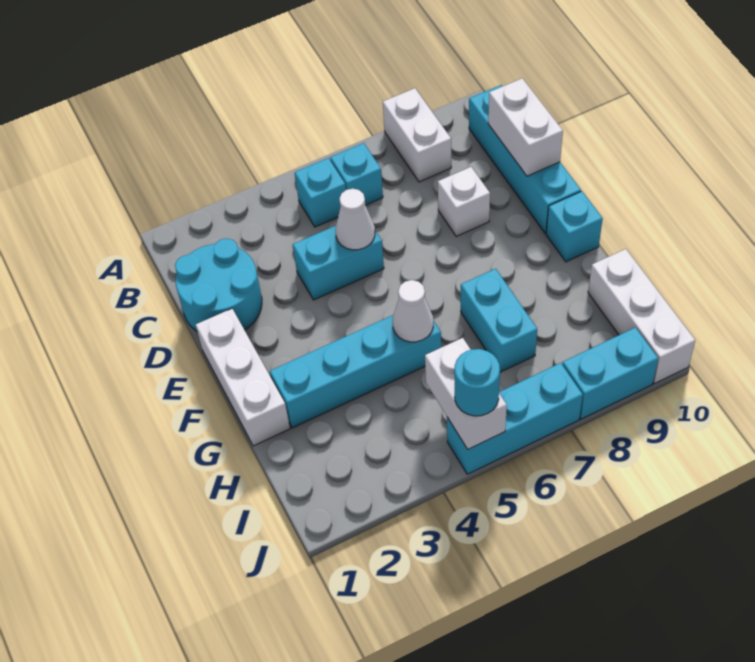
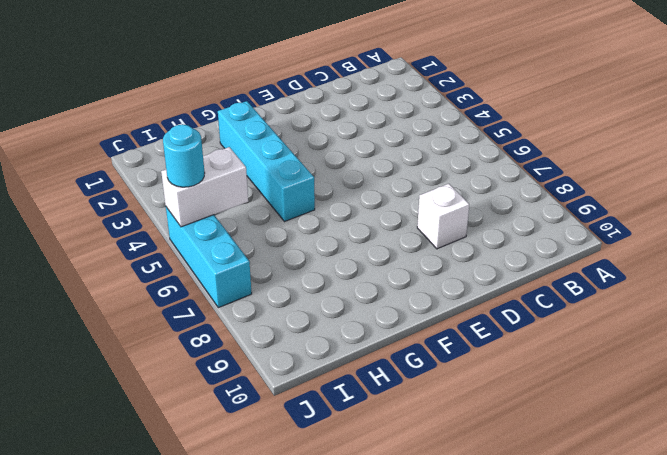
none -> white brick A8:B8 level 1
none -> cyan brick B5 level 1
none -> cyan brick B6 level 1

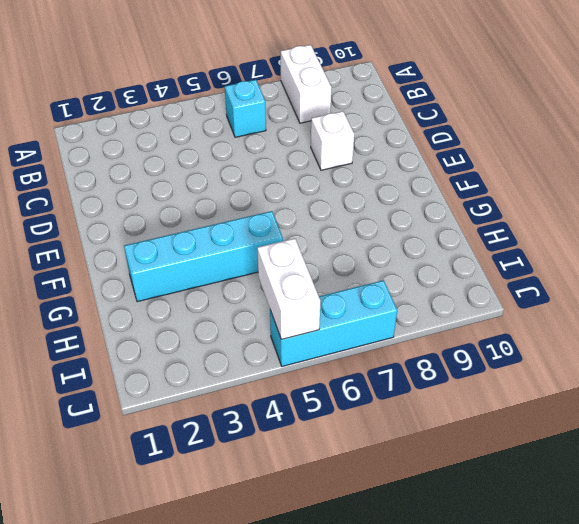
none -> cyan brick B5 level 1
none -> cyan brick B10:E10 level 1
none -> cyan round brick C1:D2 level 1

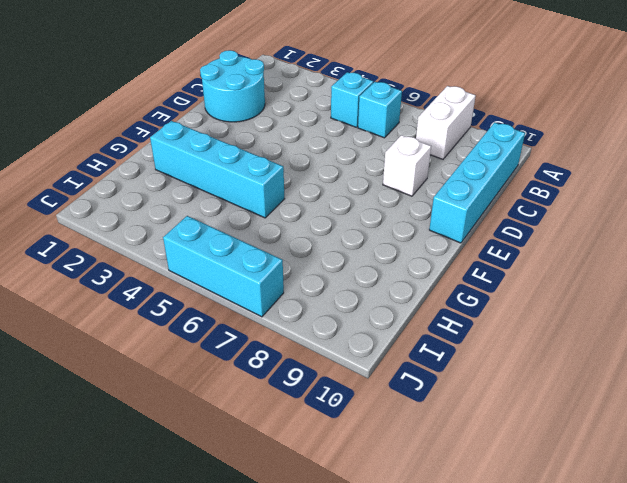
none -> cyan brick D4:D5 level 1
none -> white brick E1:G1 level 1
none -> cyan brick F10 level 1

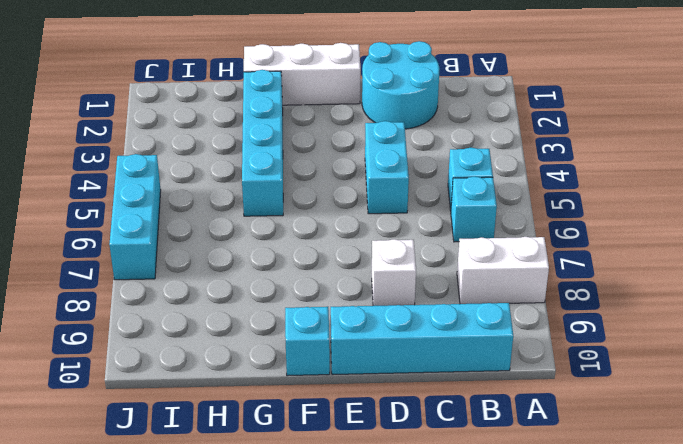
none -> cyan brick G7:H7 level 1
none -> white brick H10:J10 level 1
none -> cyan brick J8:J9 level 1

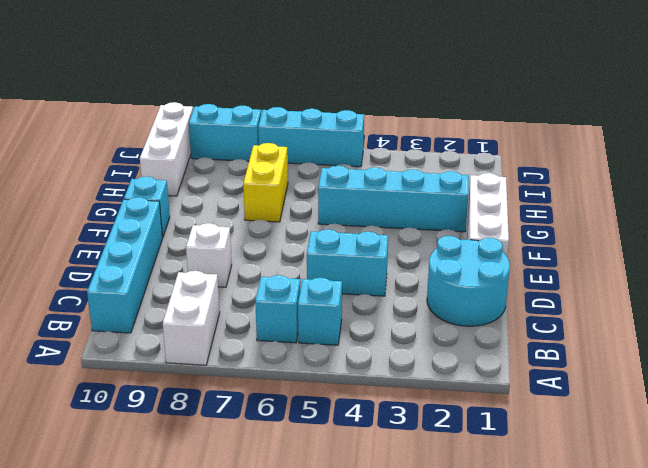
yellow brick G7:H7 level 1 -> cyan brick G7:H7 level 1
none -> white brick C10:D10 level 2
none -> white cone D5 level 2
none -> white cone G5 level 2

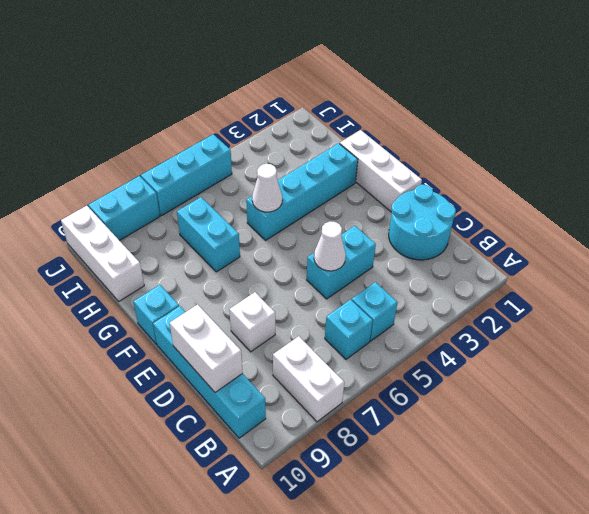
none -> white brick I5:J5 level 2
none -> cyan round brick J5 level 3

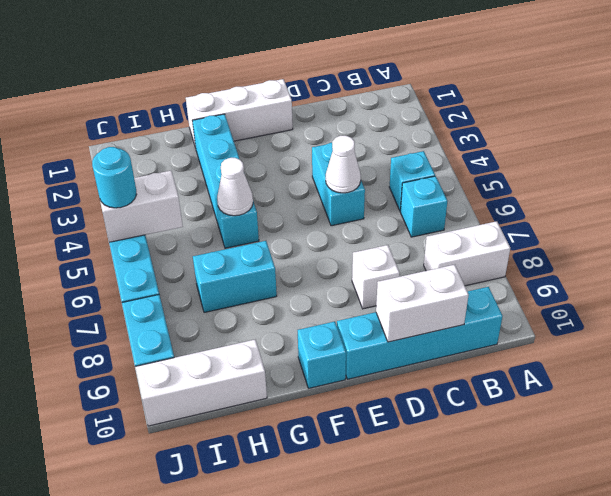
none -> cyan round brick C1:D2 level 1

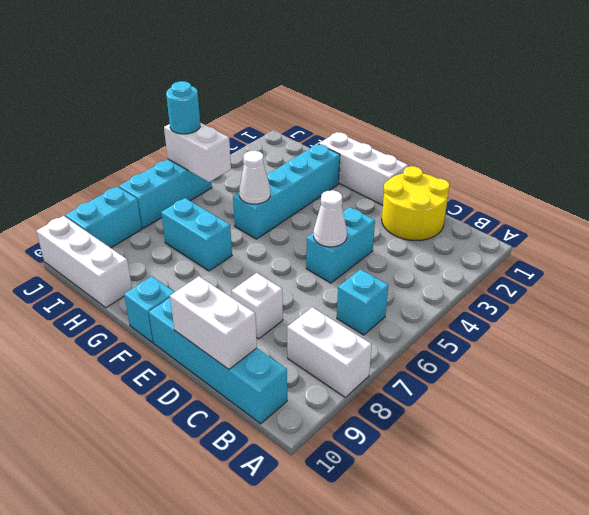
yellow round brick C1:D2 level 1 -> cyan round brick C1:D2 level 1
none -> cyan brick B5 level 1

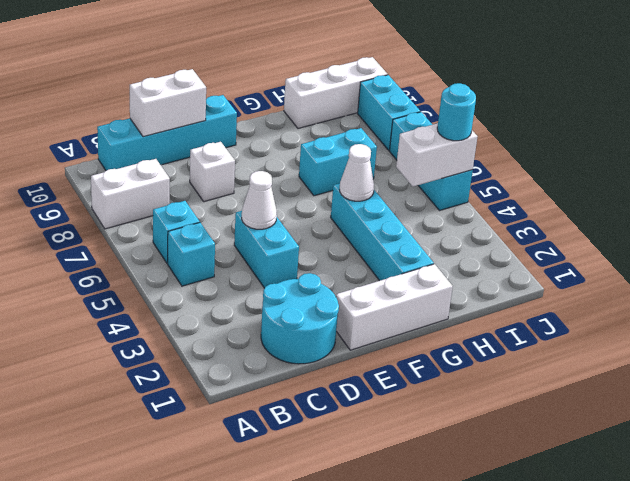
none -> cyan brick F10 level 1

